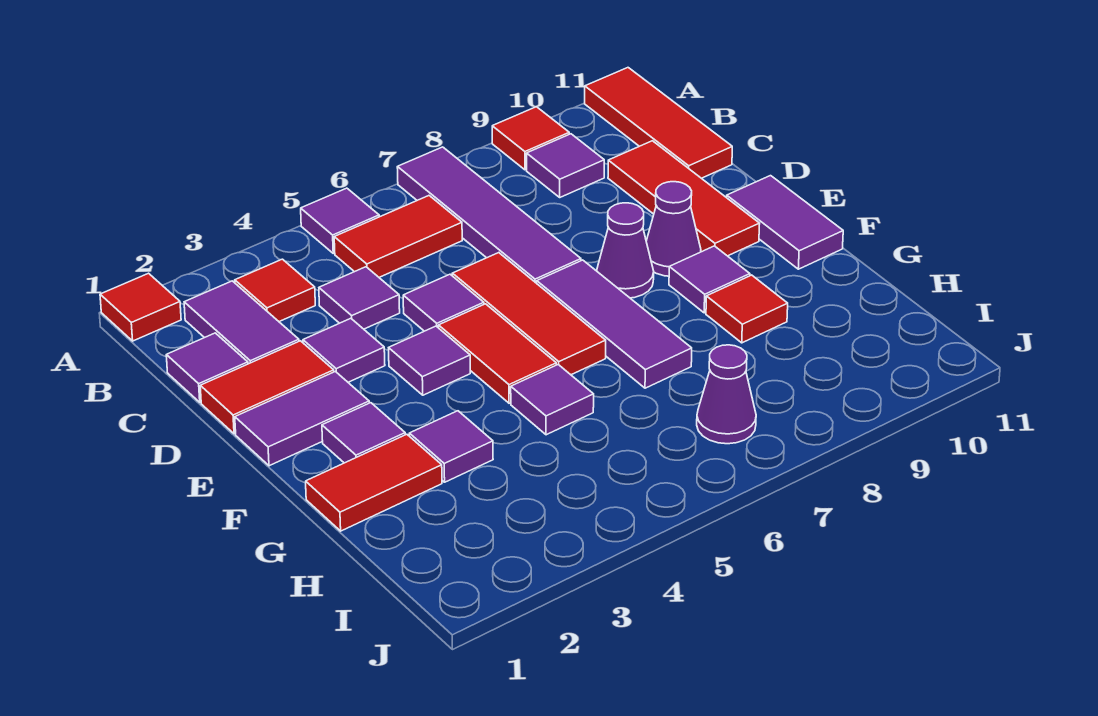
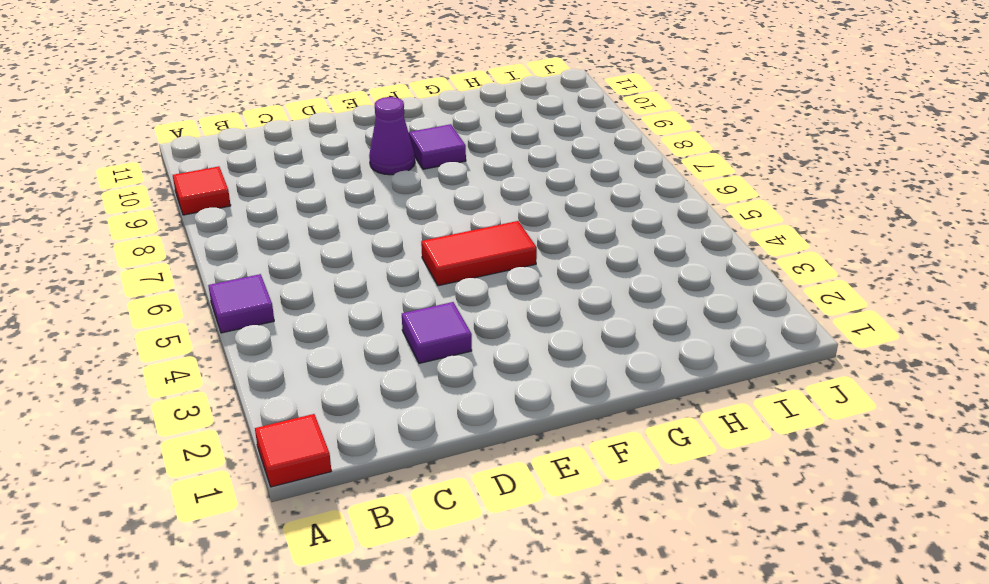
none -> purple tile A7:D7 level 1
none -> red tile A11:C11 level 1
none -> purple tile B2:C2 level 1
none -> red tile B3 level 1

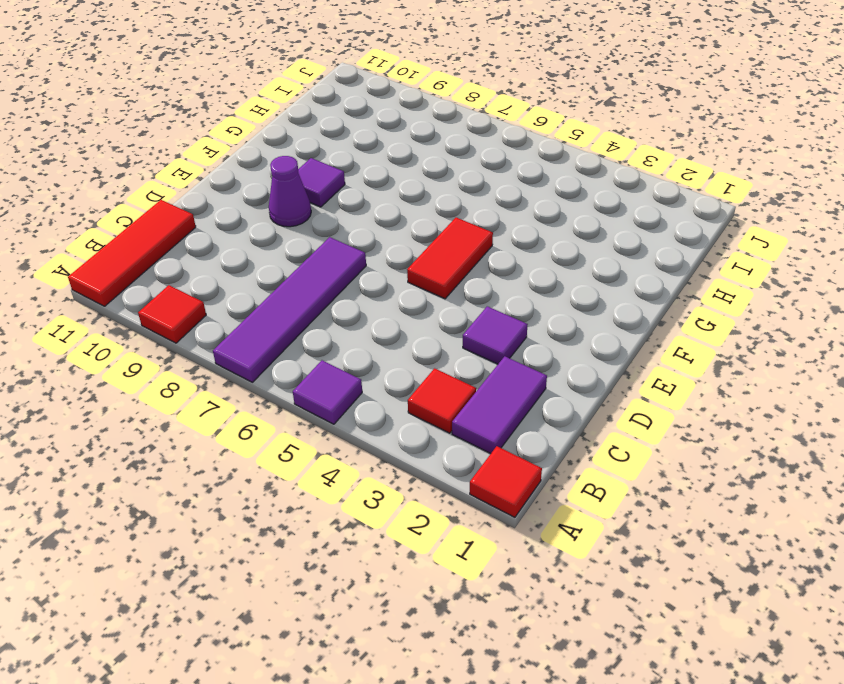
none -> red tile B5:B6 level 1
none -> purple tile B9 level 1
none -> purple tile C1 level 1
none -> purple tile C4 level 1

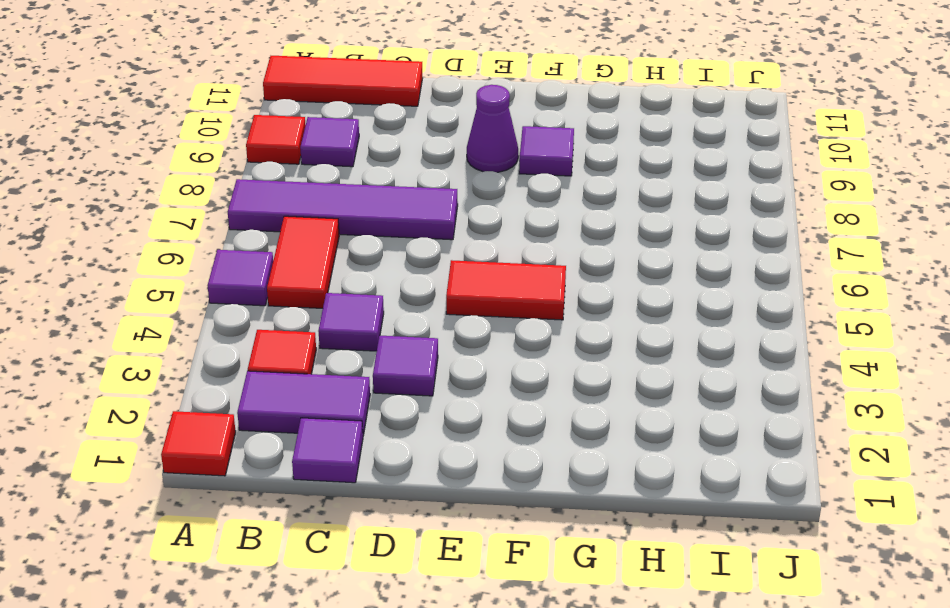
none -> red tile C10:E10 level 1
none -> red tile D1:D2 level 1
none -> purple tile D5 level 1
none -> red tile D6:F6 level 1

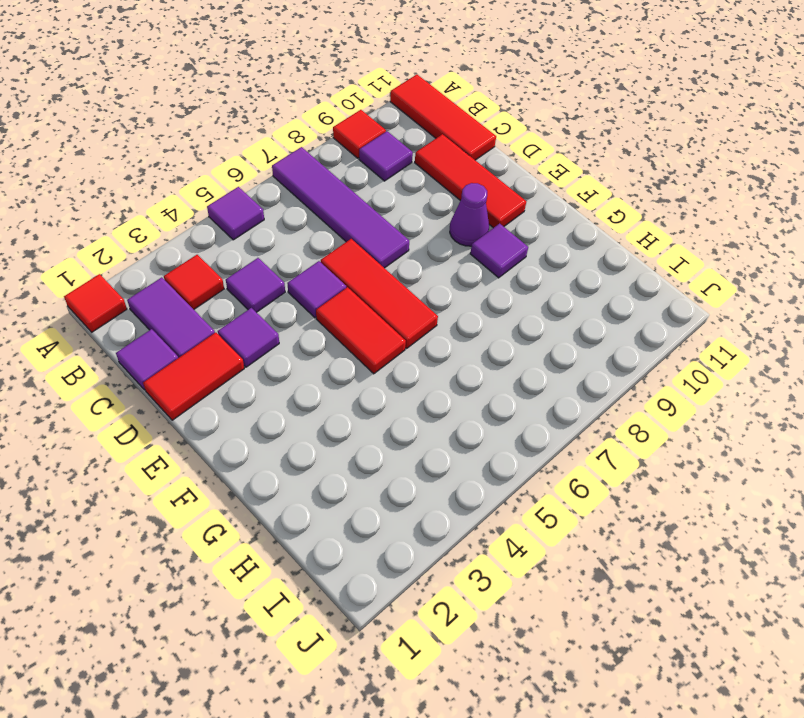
none -> red tile B5:B6 level 1
none -> purple tile E1:E2 level 1
none -> purple tile E4 level 1
none -> purple tile E7:G7 level 1

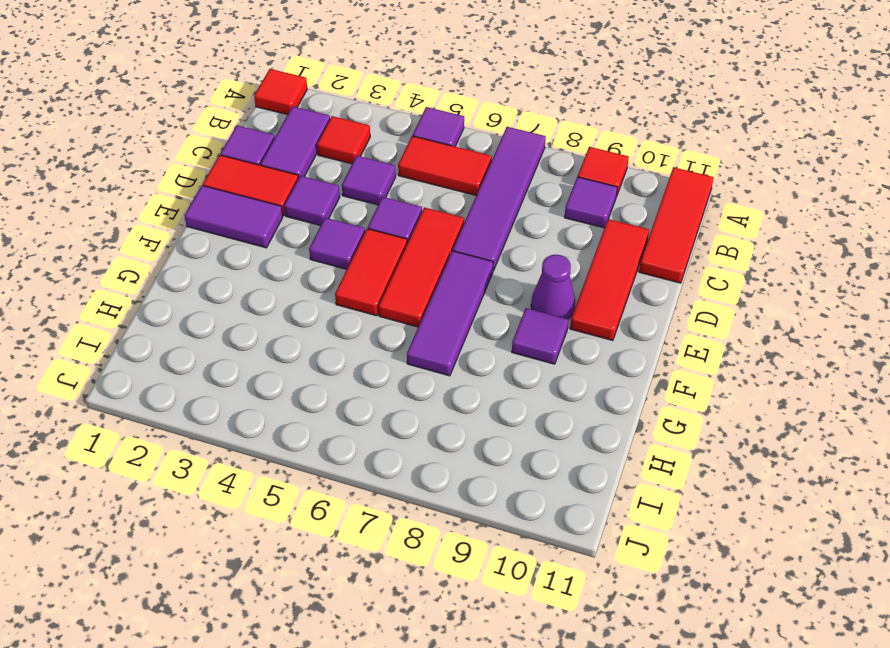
none -> purple cone E8 level 1
none -> purple tile E11:F11 level 1
none -> purple tile F2 level 1
none -> red tile G1:G2 level 1

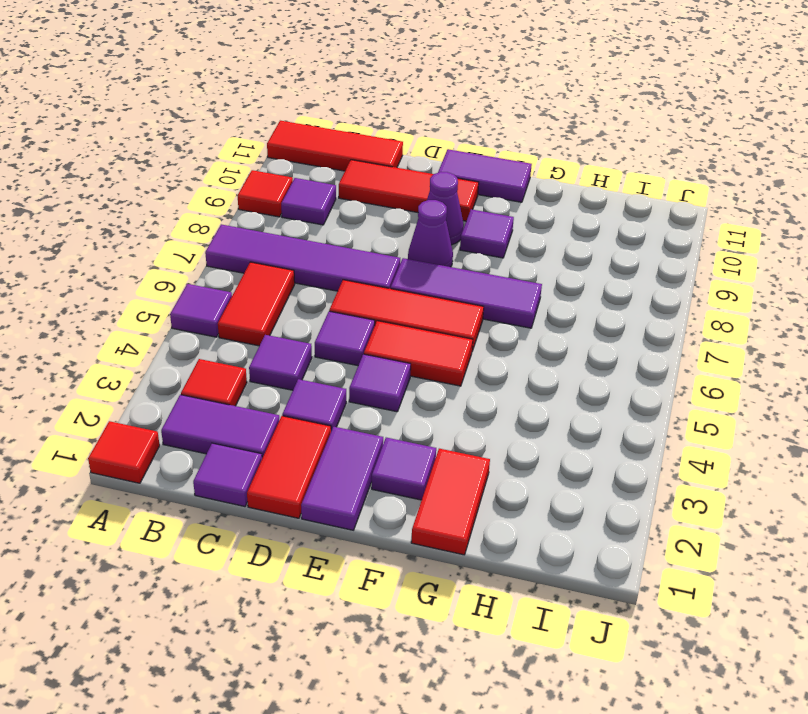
none -> purple tile G3 level 1
none -> purple tile G5 level 1
none -> red tile G9 level 1
none -> purple cone I7 level 1

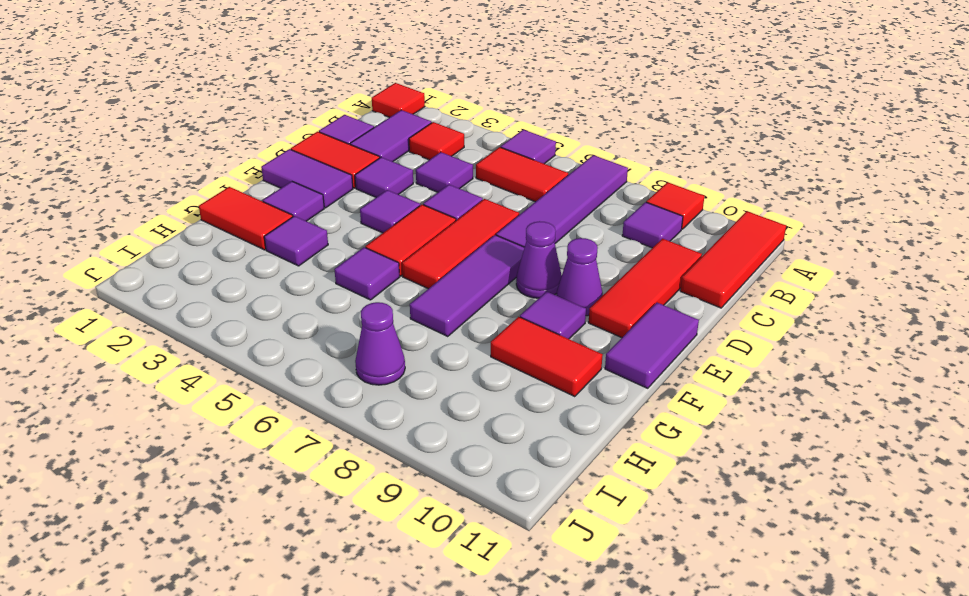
red tile G9:G10 level 1 -> red tile G9 level 1

